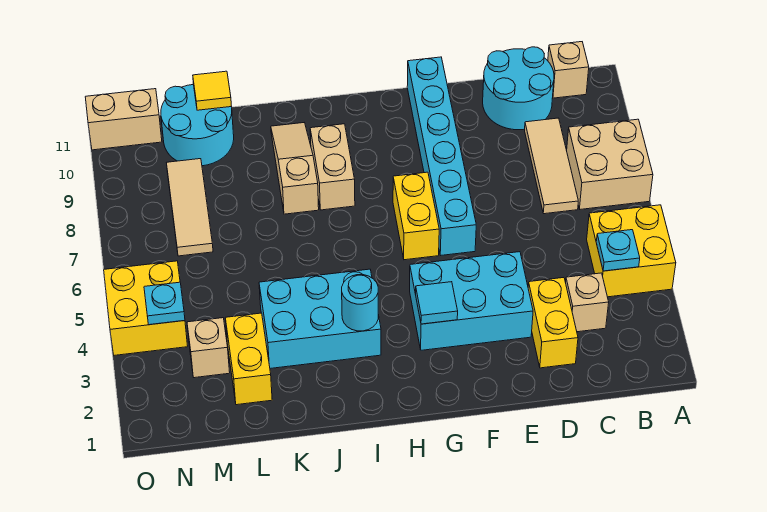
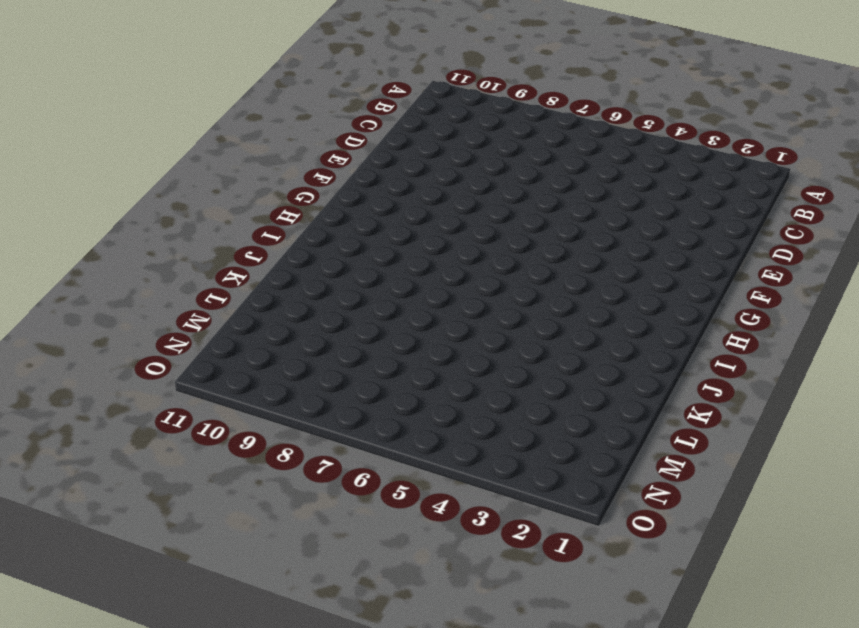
none -> yellow brick A4:B5 level 1
none -> tan brick A7:B8 level 1
none -> tan brick B11 level 1

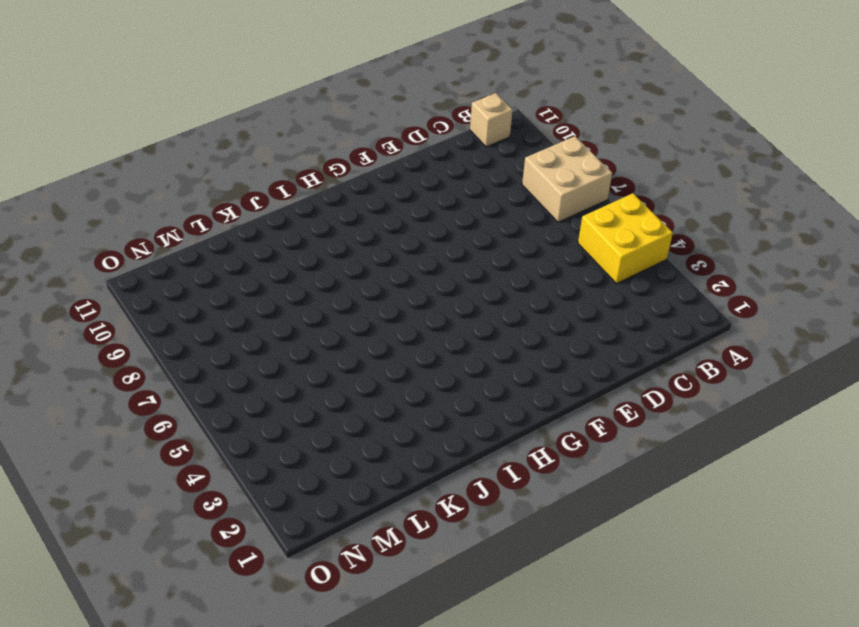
none -> tan brick C3 level 1
none -> tan tile C7:C9 level 1
none -> cyan round brick C10:D11 level 1

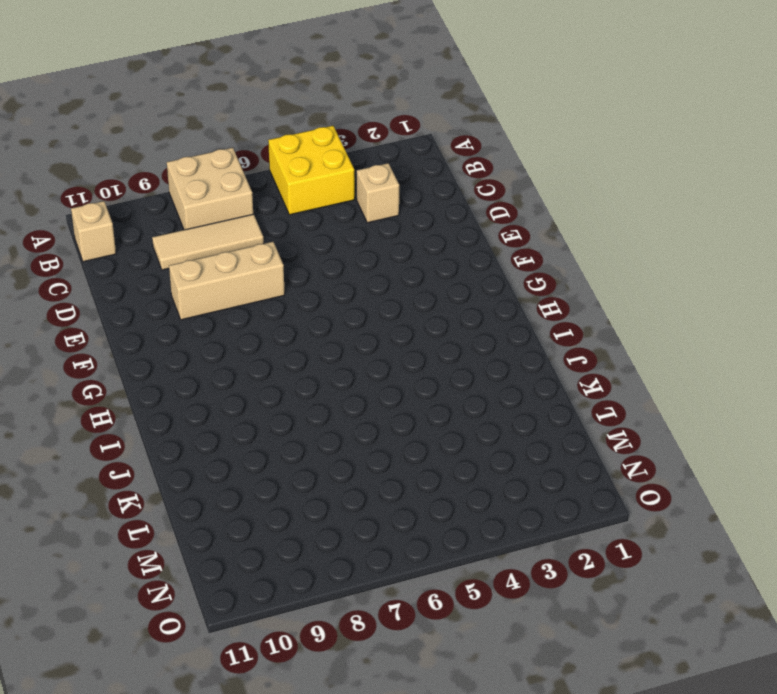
tan brick E7:E9 level 1 -> none
none -> cyan round brick C10:D11 level 1
none -> yellow brick D2:D3 level 1
none -> cyan brick E3:G4 level 1

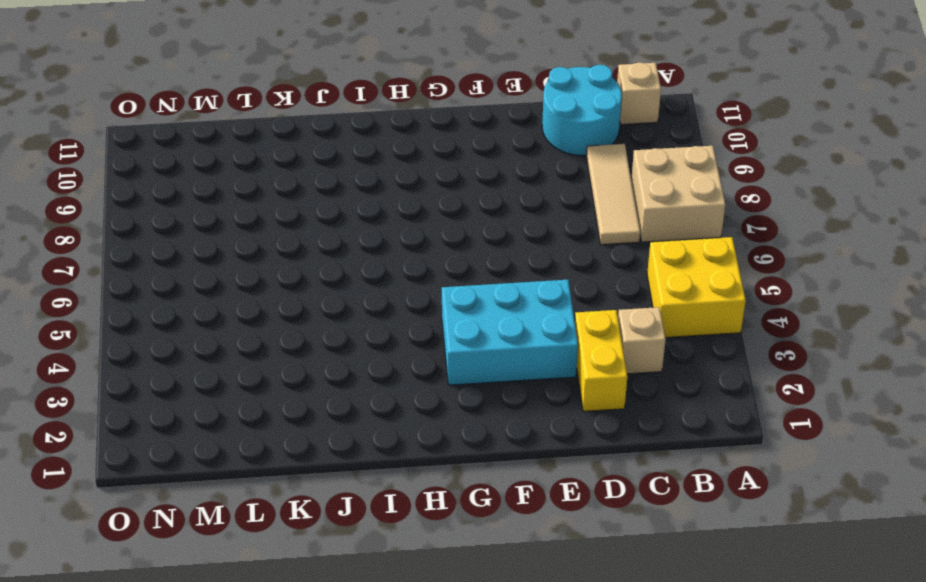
none -> cyan brick F6:F11 level 1
none -> yellow brick G6:G7 level 1
none -> cyan brick I3:K4 level 1

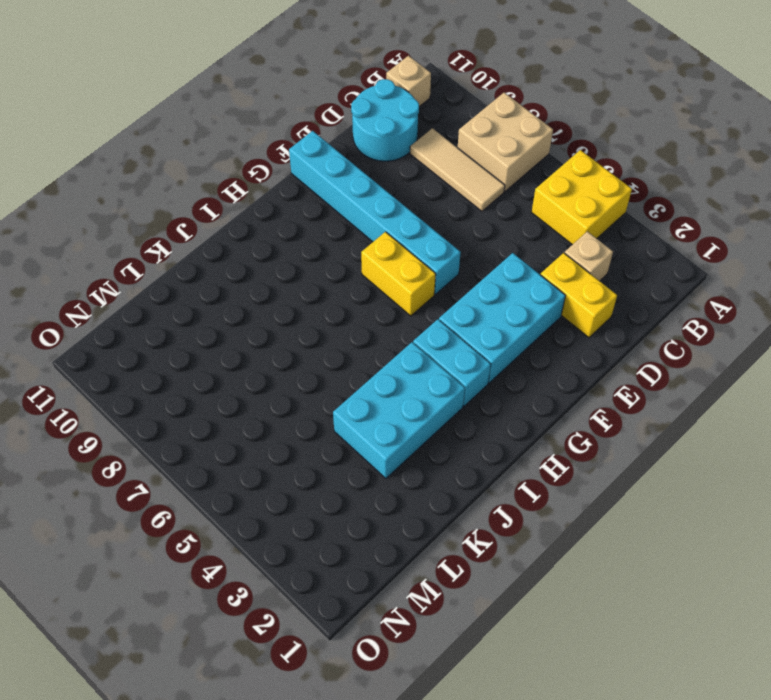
cyan brick H3:H4 level 1 -> none
none -> tan brick I8:I9 level 1
none -> tan slope J8:J10 level 1 top 8
none -> yellow brick L2:L3 level 1

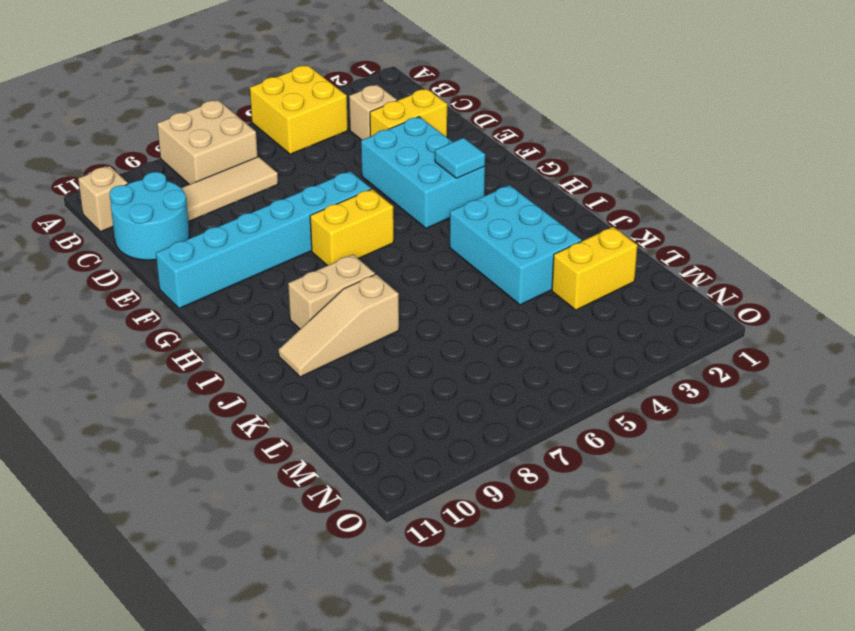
none -> cyan round brick L10:M11 level 1
none -> tan brick M3 level 1
none -> tan tile M7:M9 level 1

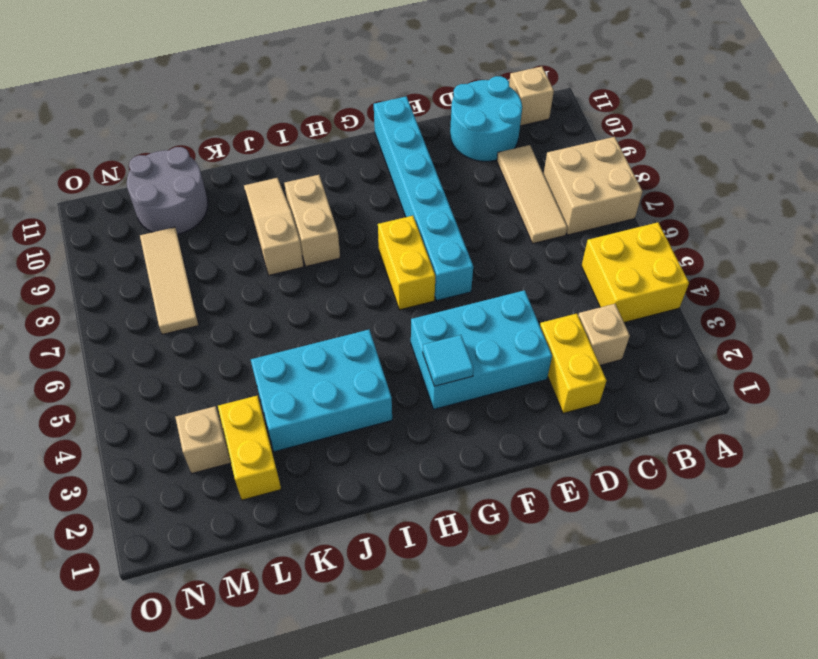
grey round brick L10:M11 level 1 -> cyan round brick L10:M11 level 1
none -> yellow brick N4:O5 level 1
none -> tan brick N11:O11 level 1
none -> cyan plate B4 level 2

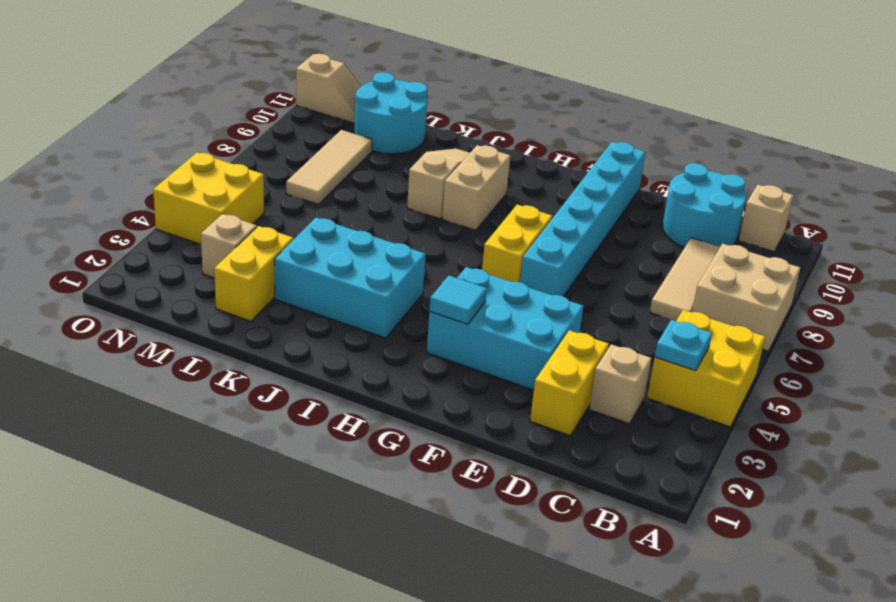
tan slope N11:O11 level 1 top O -> tan brick N11:O11 level 1
none -> cyan round brick I3 level 2
none -> yellow tile L11 level 2
none -> cyan plate N4 level 2

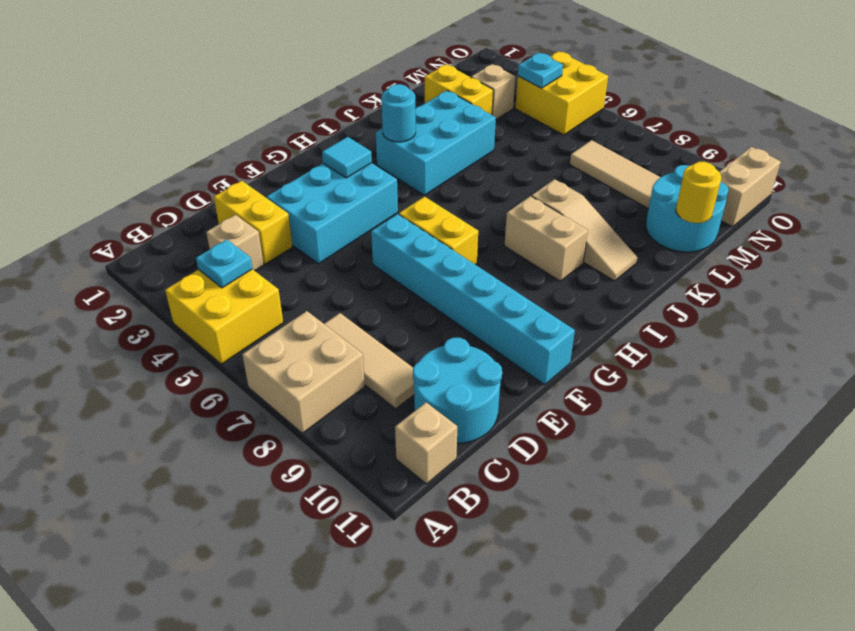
yellow round brick L11 level 2 -> yellow tile L11 level 2

